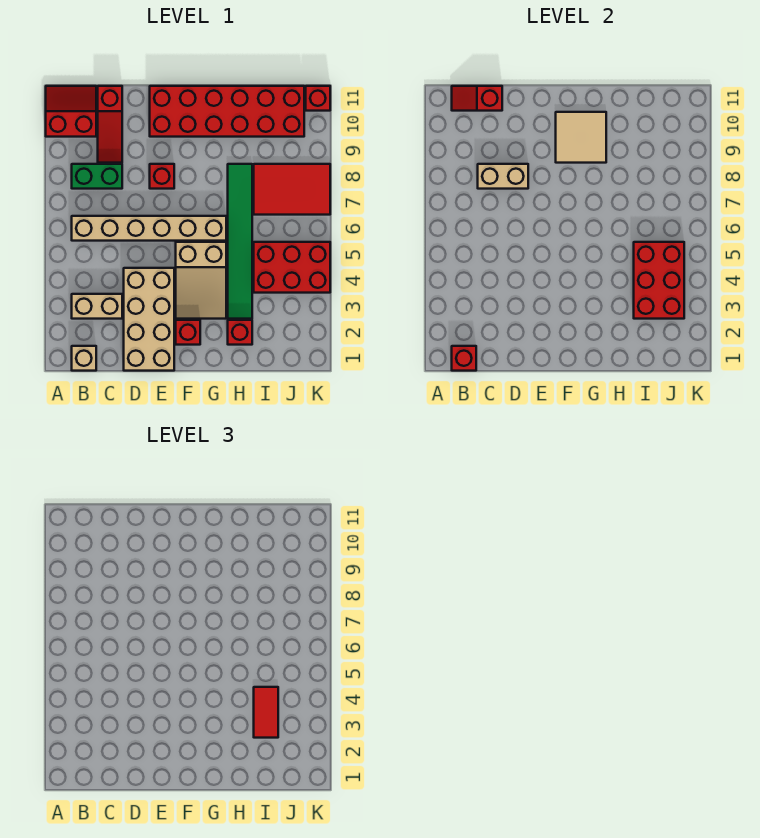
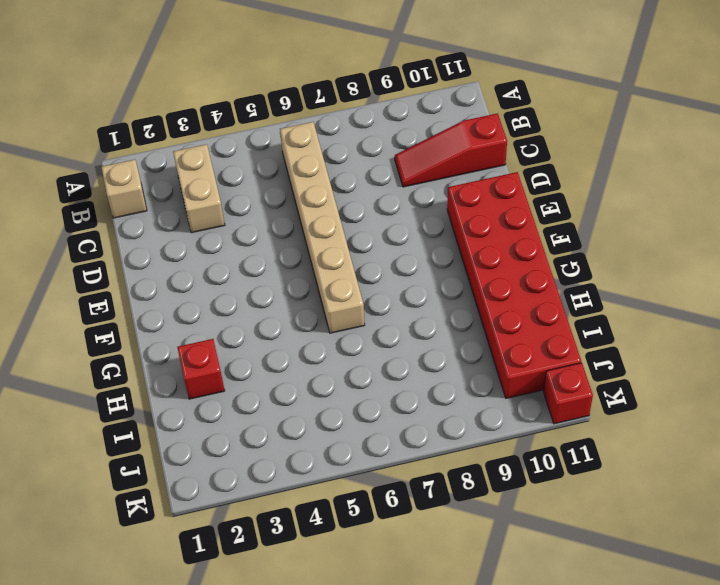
none -> red slope A10:B11 level 1 top 10
none -> green brick B8:C8 level 1
none -> tan brick D1:E4 level 1

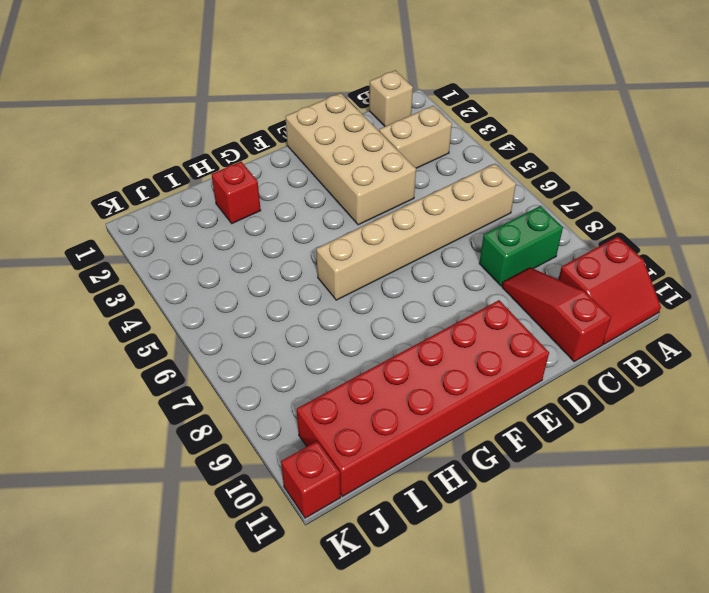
none -> red brick E8 level 1
none -> red brick F2 level 1
none -> tan slope F3:G5 level 1 top 5

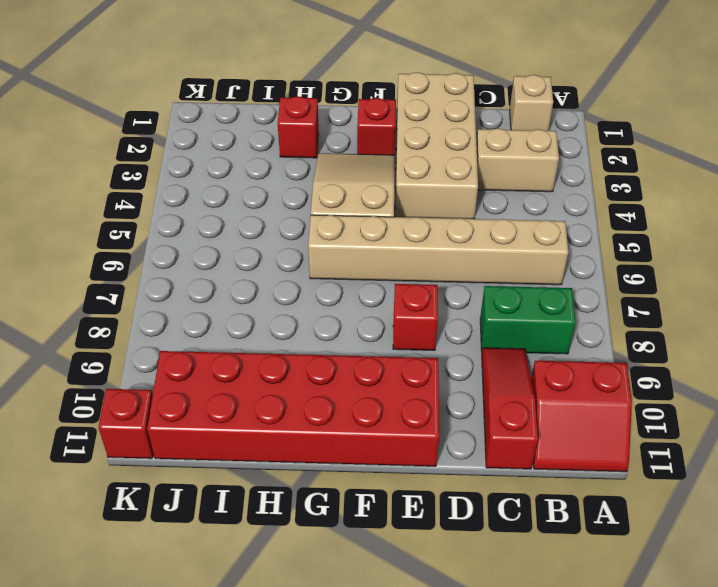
none -> green tile H3:H8 level 1
none -> red brick I4:K5 level 1
none -> red tile I7:K8 level 1

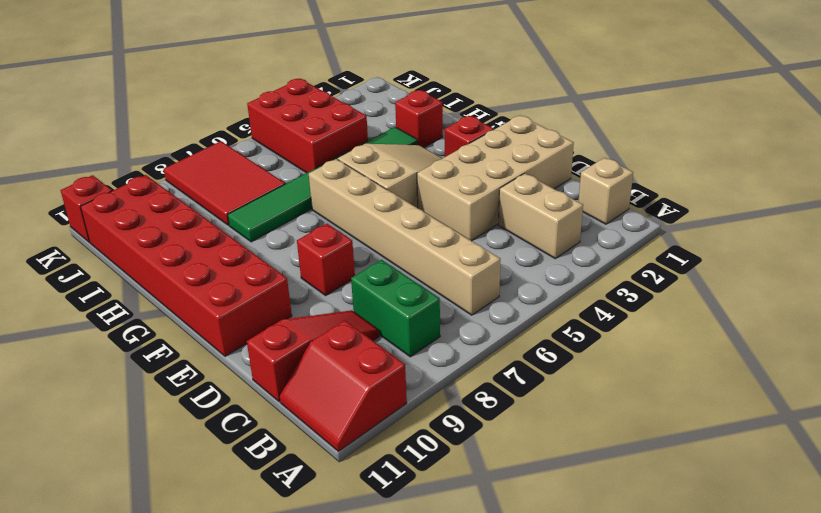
none -> red brick B1 level 2
none -> red slope B11:C11 level 2 top C
none -> tan brick C8:D8 level 2

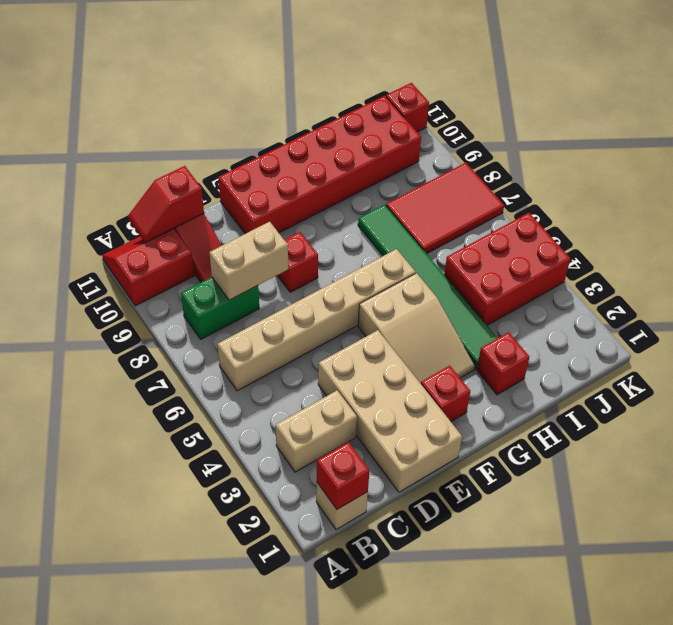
none -> tan tile F9:G10 level 2
none -> red brick I3:J5 level 2
none -> red tile I3:I4 level 3

